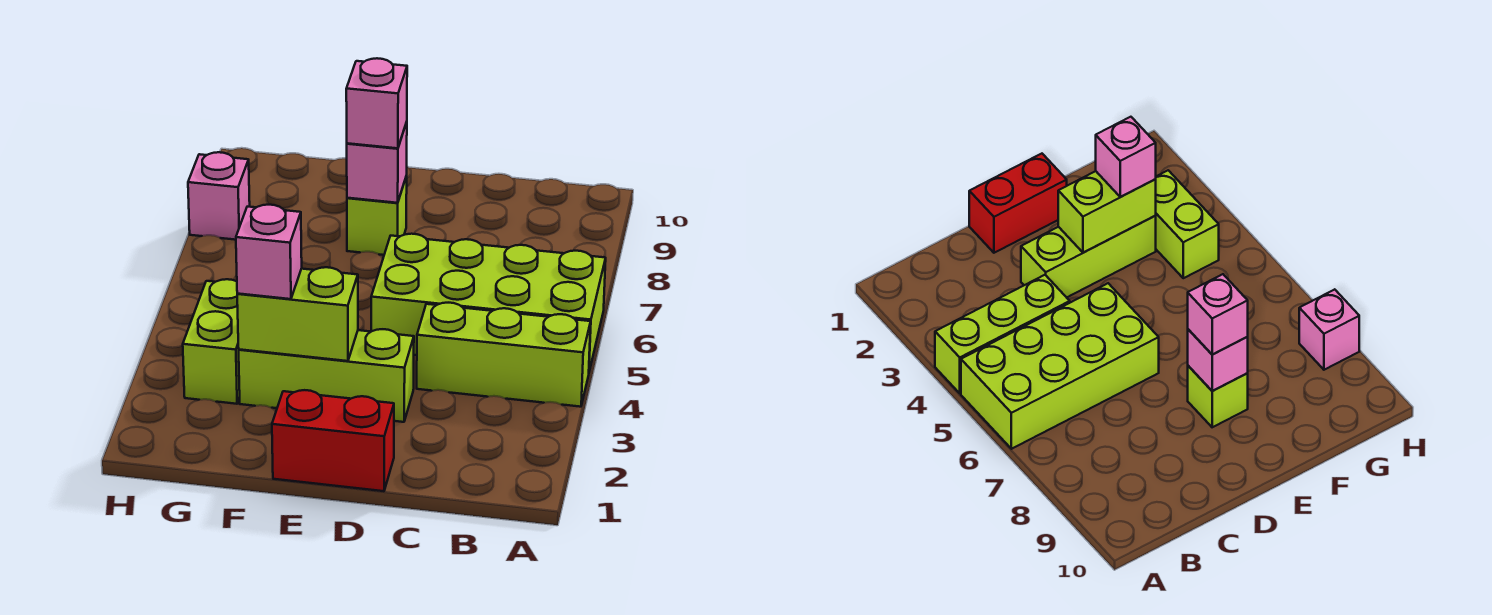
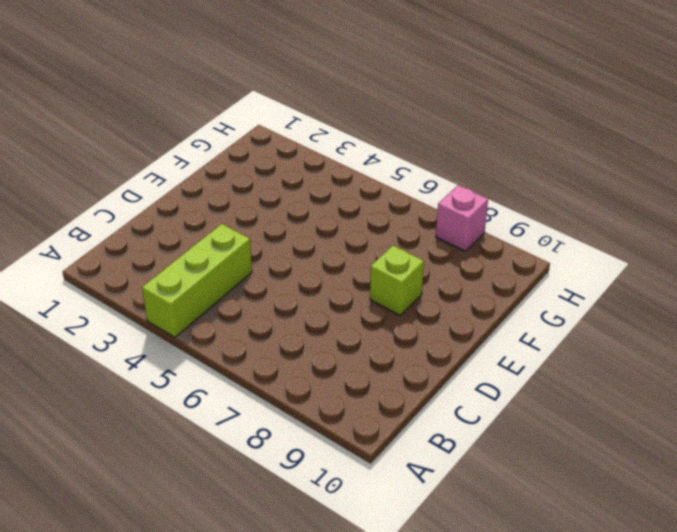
none -> lime brick A5:D6 level 1
none -> red brick D1:E1 level 1

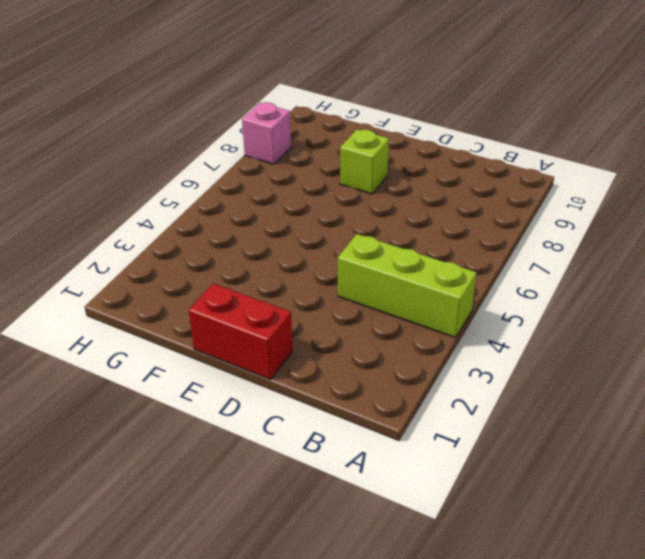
none -> lime brick A5:D6 level 1
none -> lime brick D3:F3 level 1

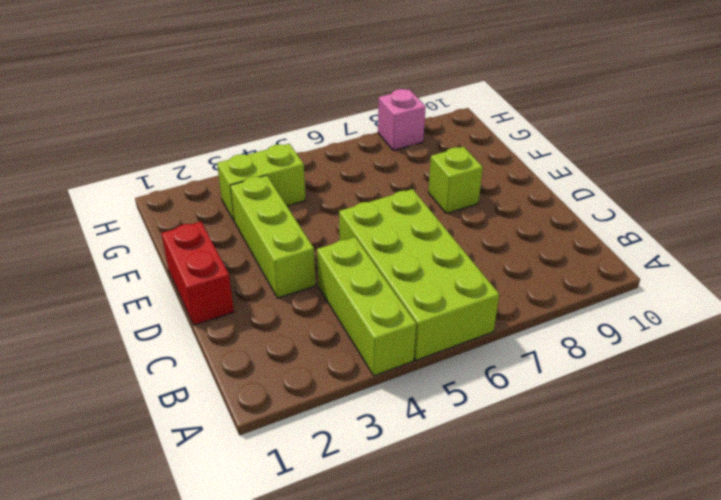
none -> lime brick E3:F3 level 2
none -> pink brick E8 level 2

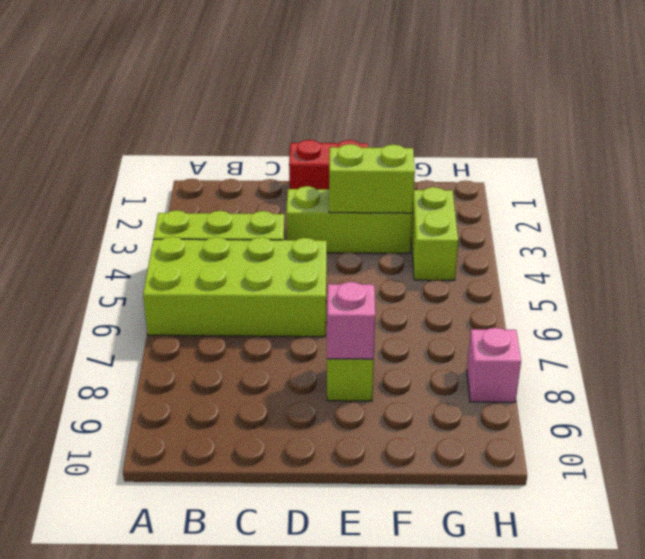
none -> pink brick E8 level 3
none -> pink brick F3 level 3

